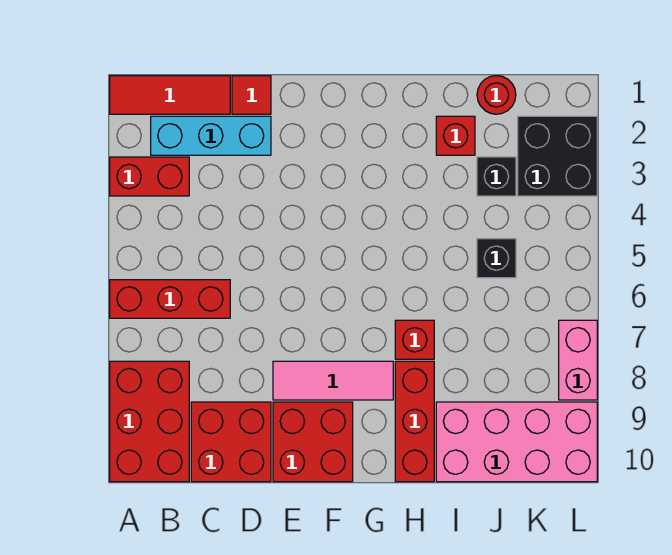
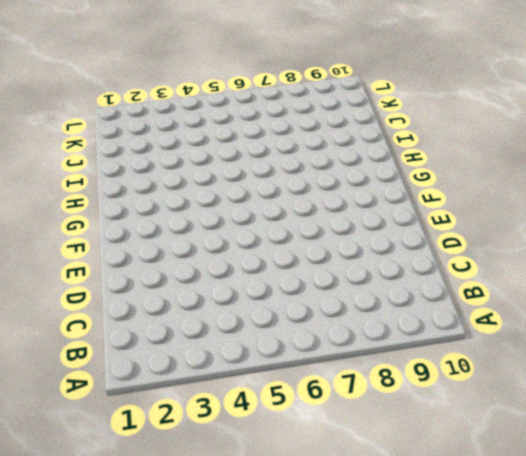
none -> red tile A1:C1 level 1
none -> red brick A3:B3 level 1
none -> red brick A6:C6 level 1

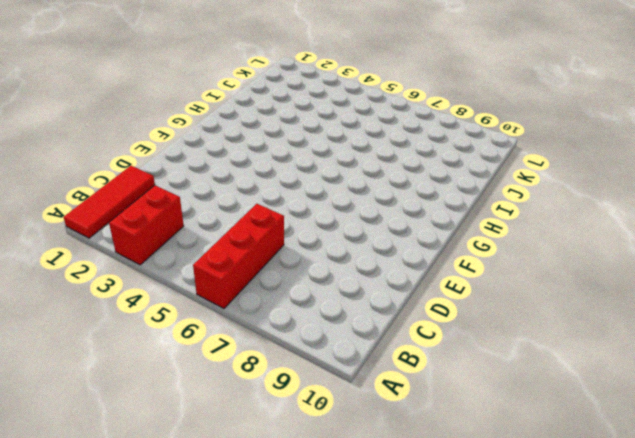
none -> red brick A8:B10 level 1
none -> cyan brick B2:D2 level 1
none -> red brick C9:D10 level 1

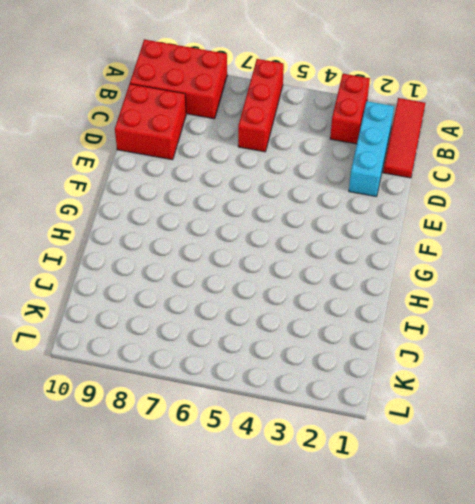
none -> red tile D1 level 1
none -> pink tile E8:G8 level 1
none -> red brick E9:F10 level 1

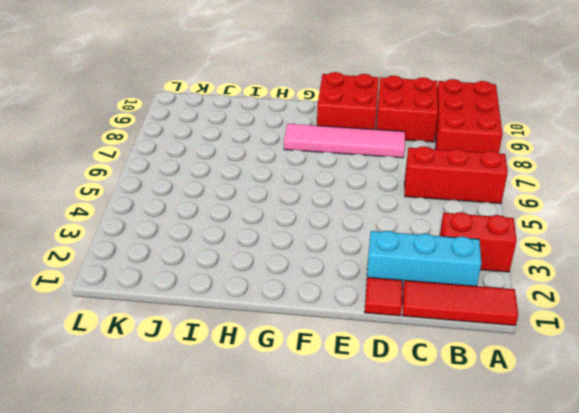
pink tile D8:G8 level 1 -> pink tile E8:G8 level 1
none -> red brick H7 level 1
none -> red brick H8:H10 level 1
none -> red brick I2 level 1

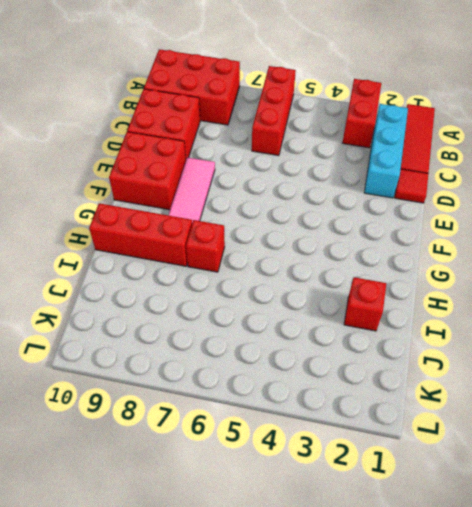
none -> pink brick I9:L10 level 1
none -> red round brick J1 level 1
none -> black brick J3 level 1

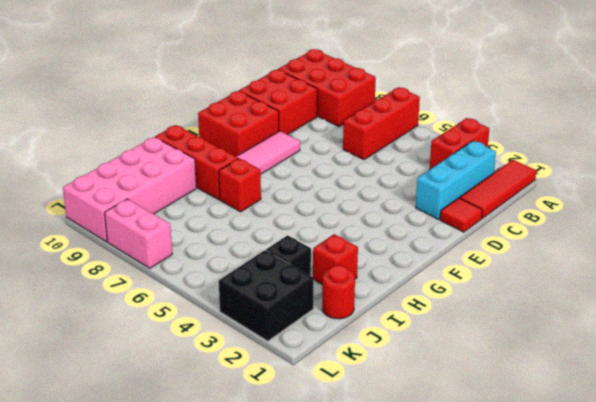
none -> black brick J5 level 1

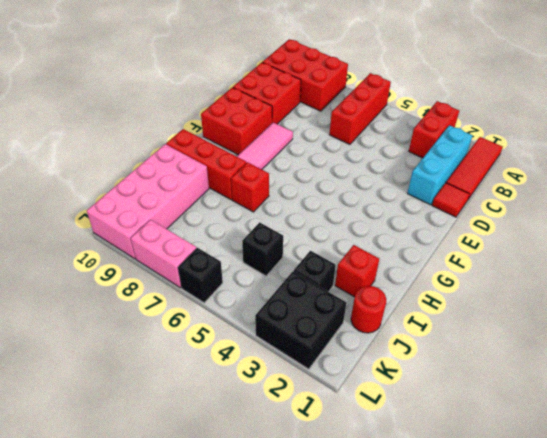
black brick L6 level 1 -> none

